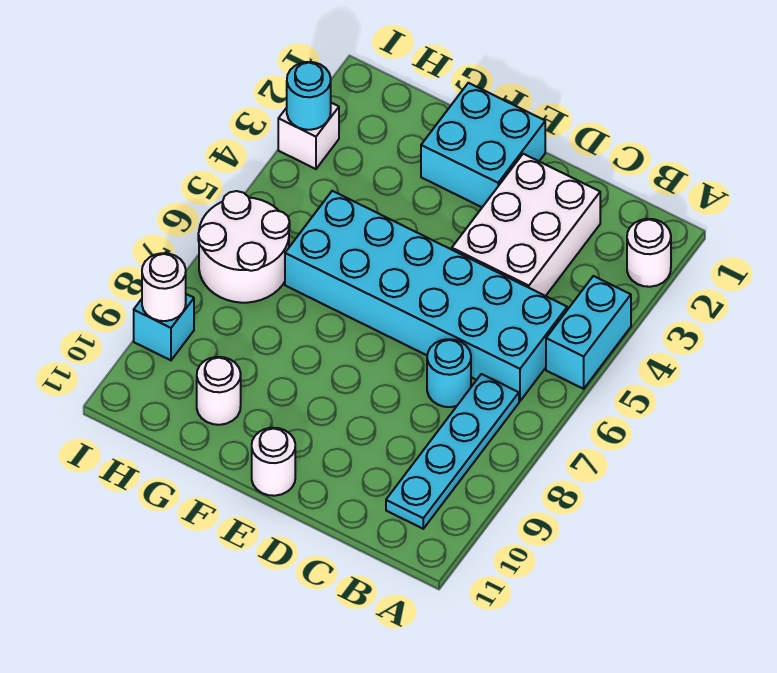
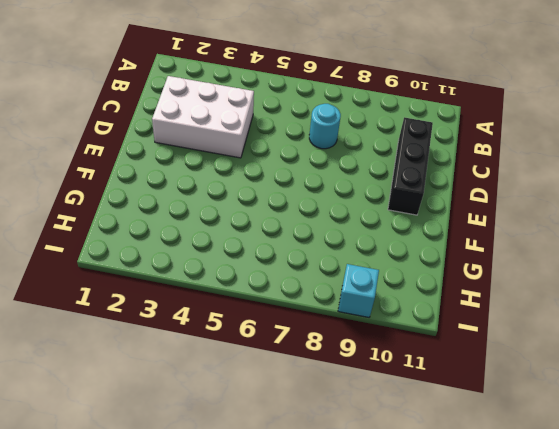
black brick C10:E10 level 1 -> none
none -> white round brick A2 level 1
none -> cyan brick A4:A5 level 1
none -> cyan brick B5:G6 level 1

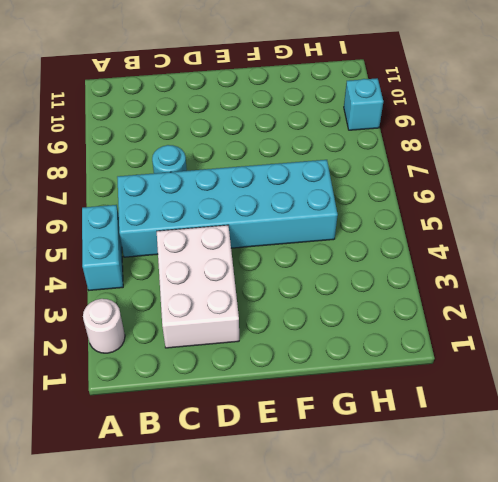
none -> cyan plate B7:B10 level 1
none -> cyan brick E1:F2 level 1
none -> white round brick E11 level 1

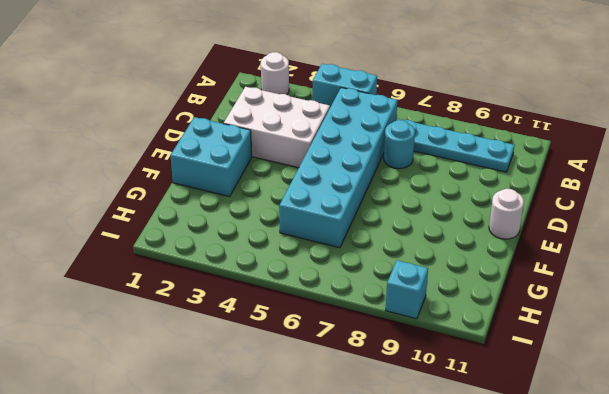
none -> white round brick G10 level 1
none -> white round brick H6:I7 level 1
none -> white brick I3 level 1

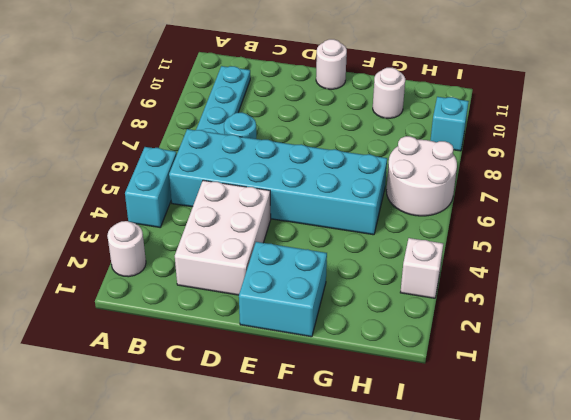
none -> cyan round brick I3 level 2
none -> white round brick I9 level 2

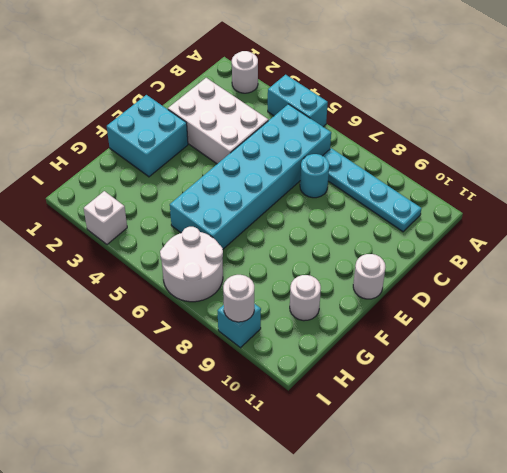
none -> cyan round brick I3 level 2

